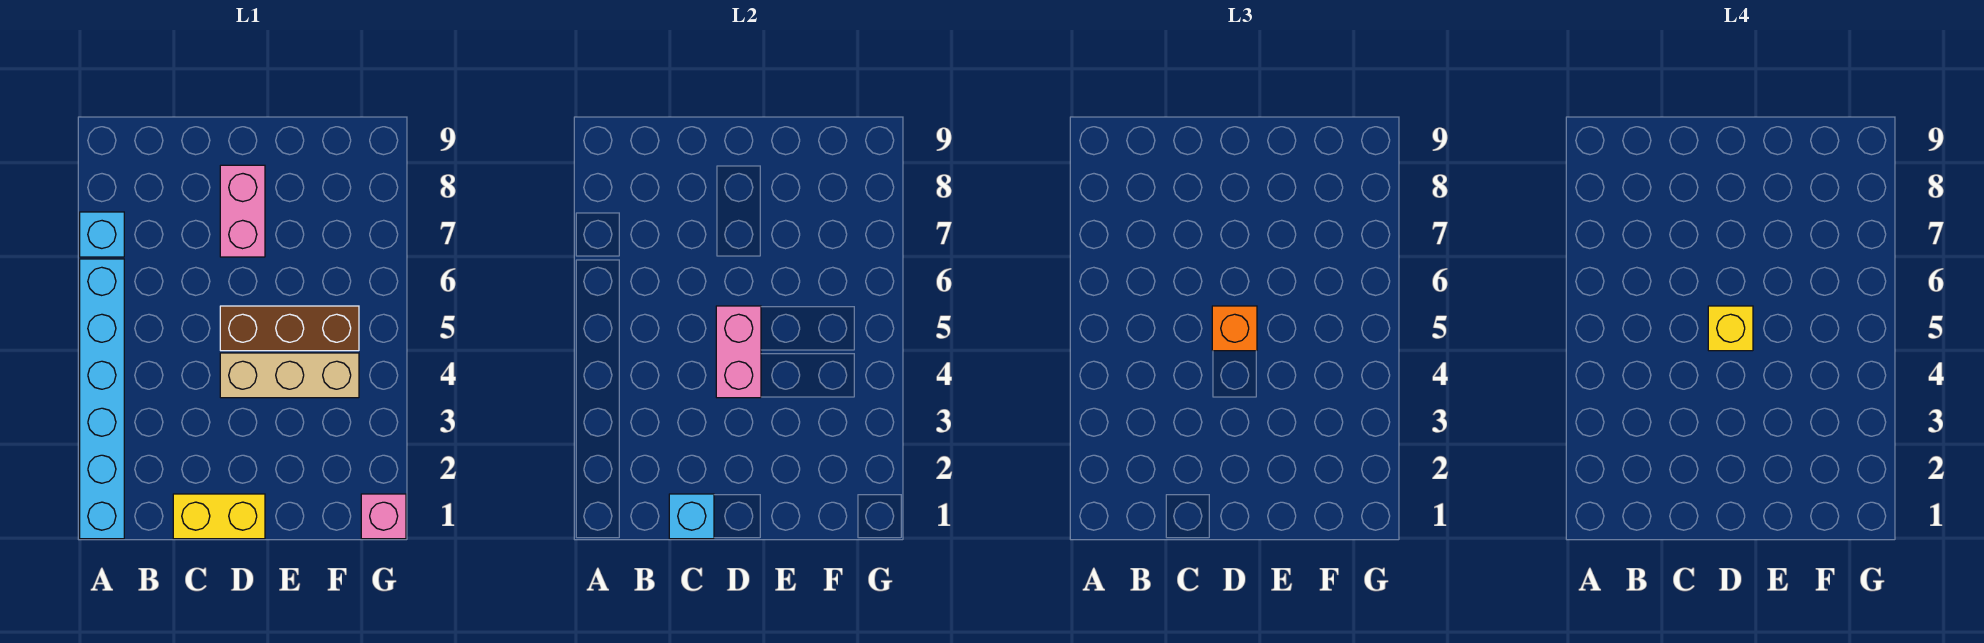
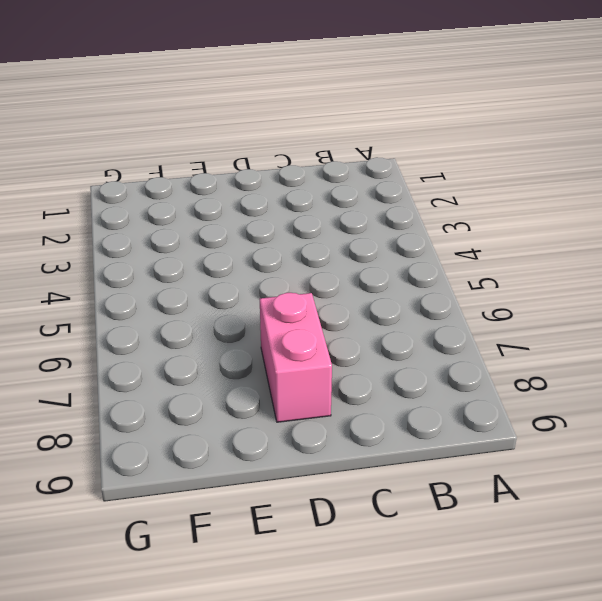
none -> cyan brick A1:A6 level 1
none -> cyan brick A7 level 1

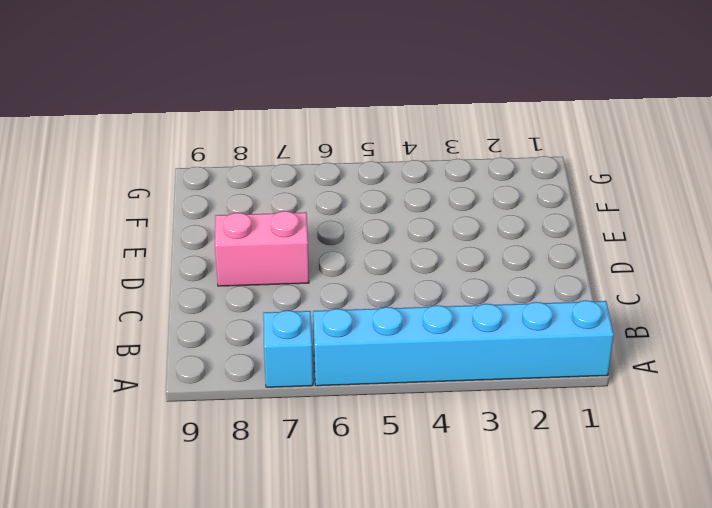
none -> yellow brick C1:D1 level 1
none -> tan brick D4:F4 level 1

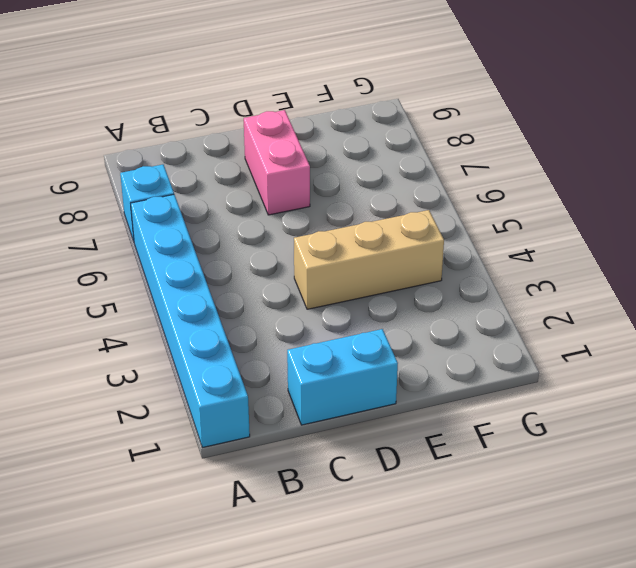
cyan brick C1:D1 level 1 -> yellow brick C1:D1 level 1
none -> brown brick D5:F5 level 1
none -> pink brick G1 level 1

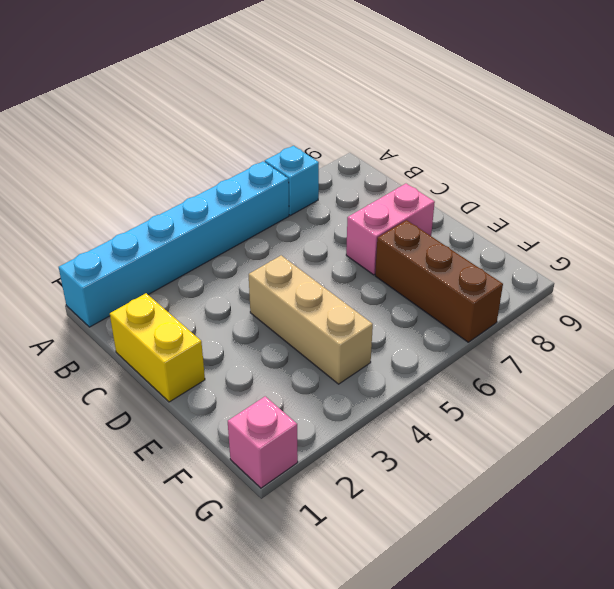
brown brick E7:G7 level 1 -> brown brick D5:F5 level 1
none -> cyan brick C1 level 2
none -> pink brick D4:D5 level 2

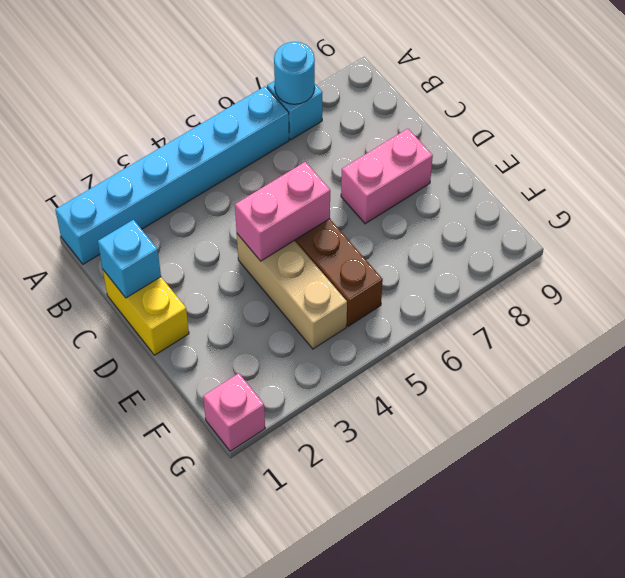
cyan round brick A7 level 2 -> none
none -> orange brick D5 level 3
none -> yellow brick D5 level 4

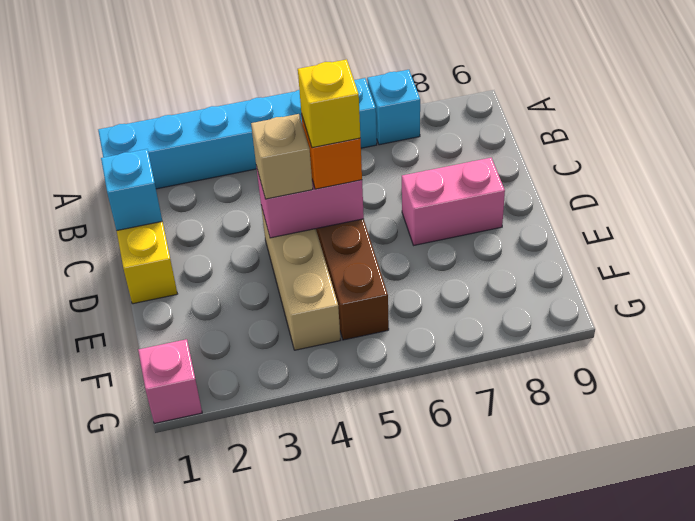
tan brick D4 level 3 -> none

